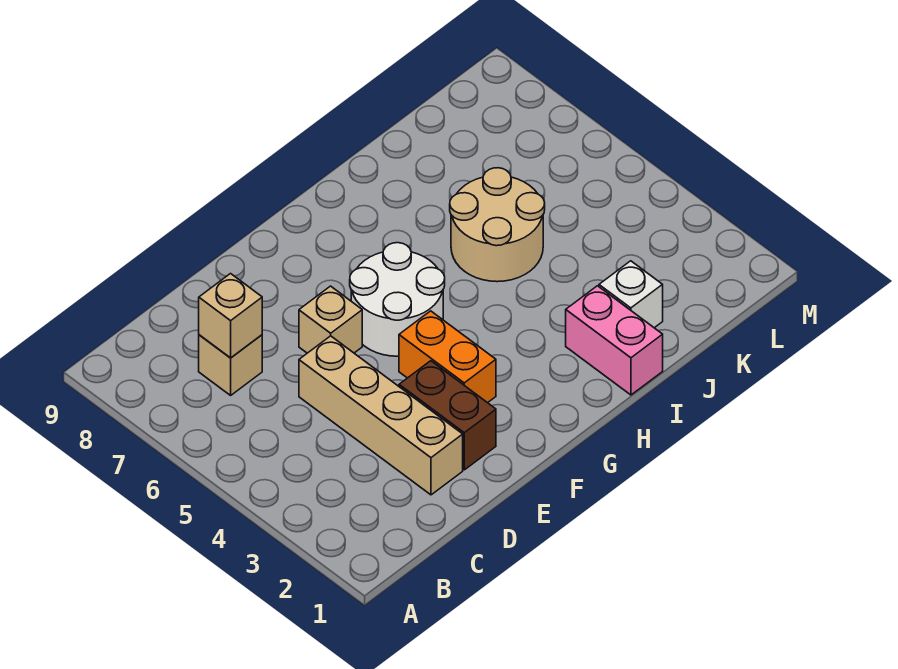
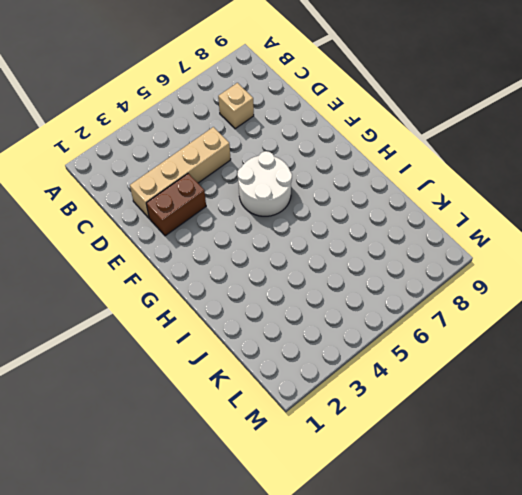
none -> tan brick E6 level 1
none -> orange brick F3:F4 level 1

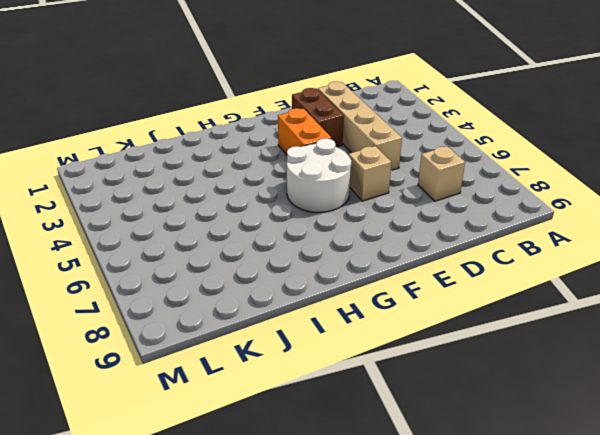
none -> pink brick I1:I2 level 1
none -> tan round brick I5:J6 level 1

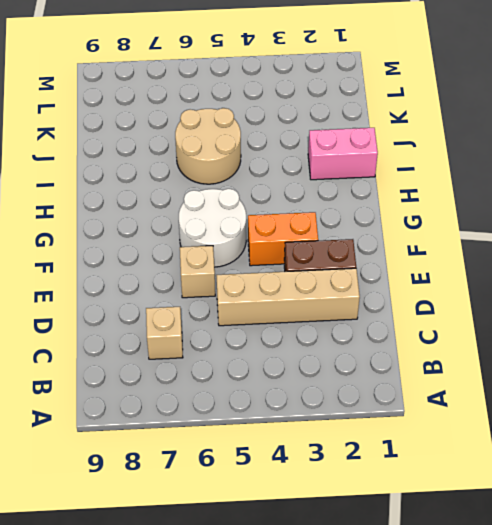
none -> white brick J2 level 1
none -> tan brick C7 level 2

